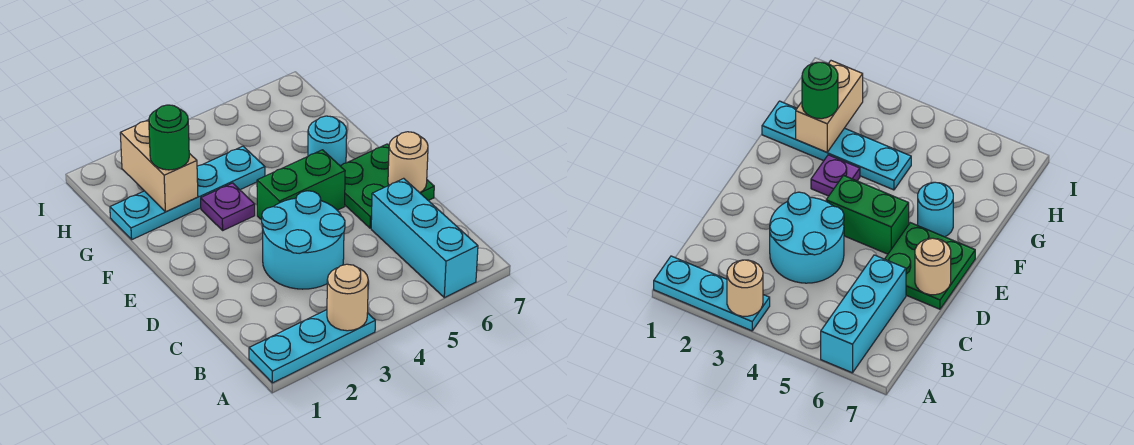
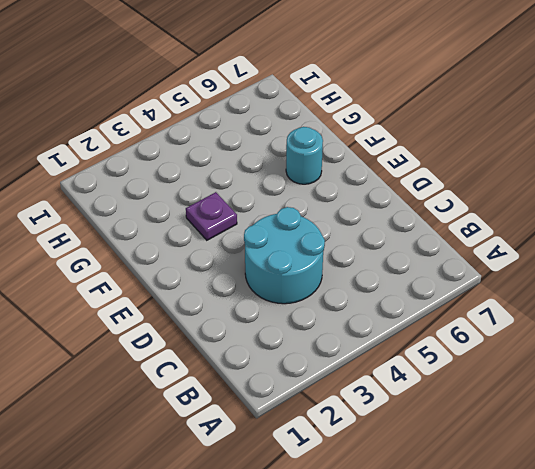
none -> cyan plate A1:A3 level 1
none -> cyan brick A6:C6 level 1
none -> green plate D6:E7 level 1

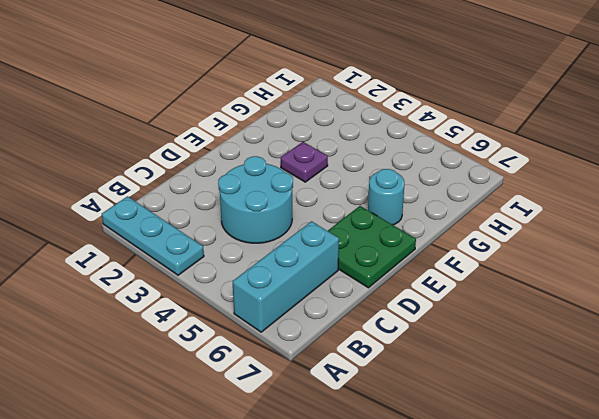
none -> green brick E4:E5 level 1
none -> cyan plate G1:G4 level 1
none -> tan round brick A3 level 2

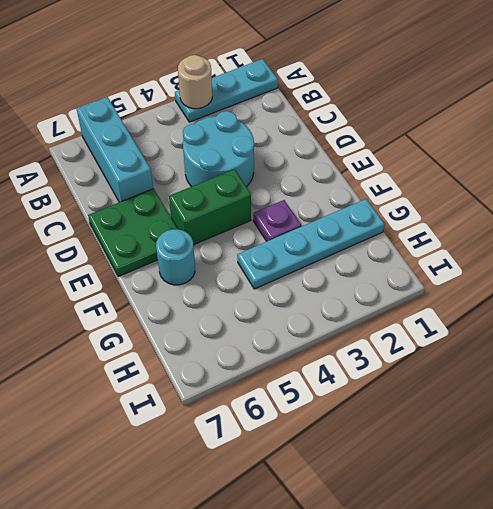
none -> tan round brick D7 level 2
none -> tan brick G2:H2 level 2
none -> green round brick G2 level 3

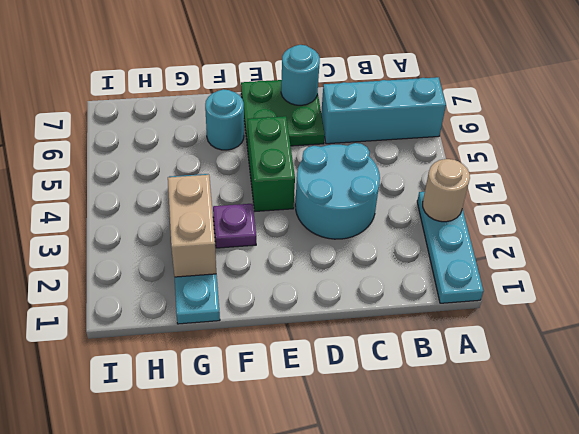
cyan round brick D7 level 2 -> tan round brick D7 level 2
tan brick G2:G3 level 2 -> tan brick G2:H2 level 2
none -> green round brick G2 level 3

